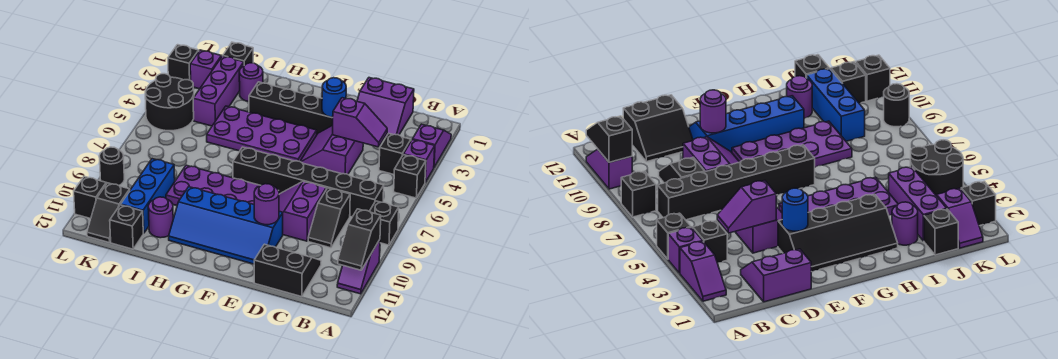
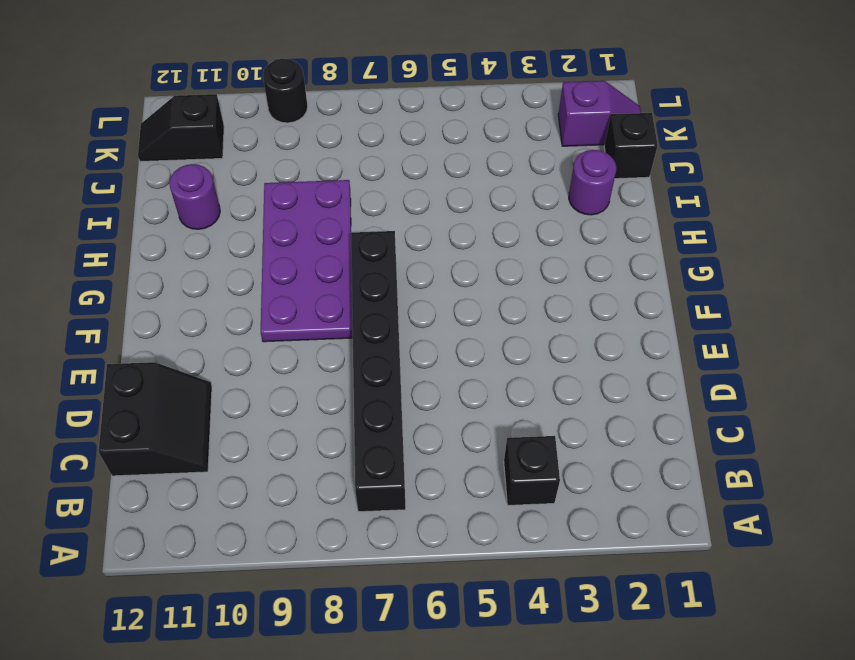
none -> purple slope A2:A3 level 1 top 3
none -> purple brick A4 level 1
none -> black brick A5 level 1
none -> black brick A8 level 1

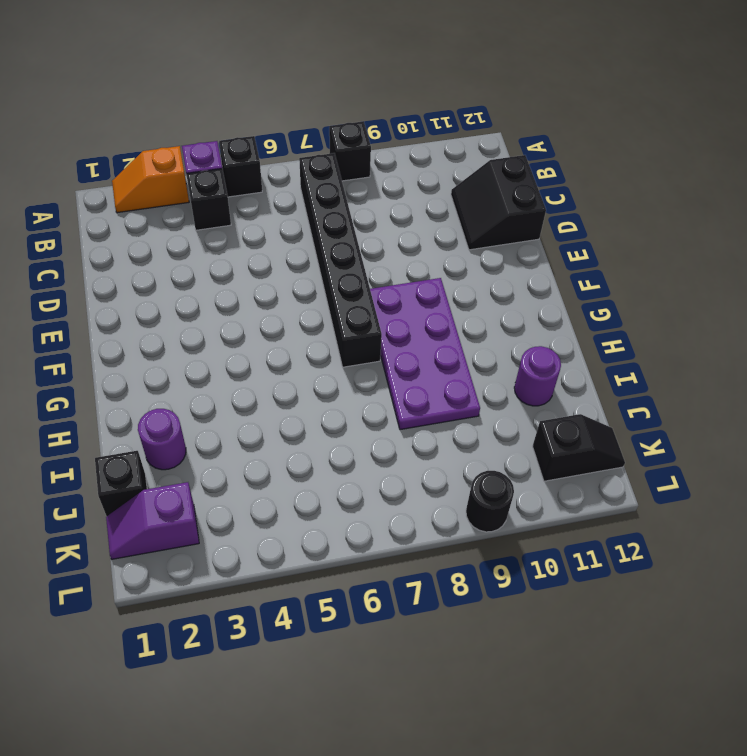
orange slope A2:A3 level 1 top 3 -> purple slope A2:A3 level 1 top 3
none -> purple slope A10:A11 level 1 top 10
none -> purple slope C1:D2 level 1 top 1
none -> black slope C8:C9 level 1 top 8
none -> purple slope D4:E5 level 1 top D

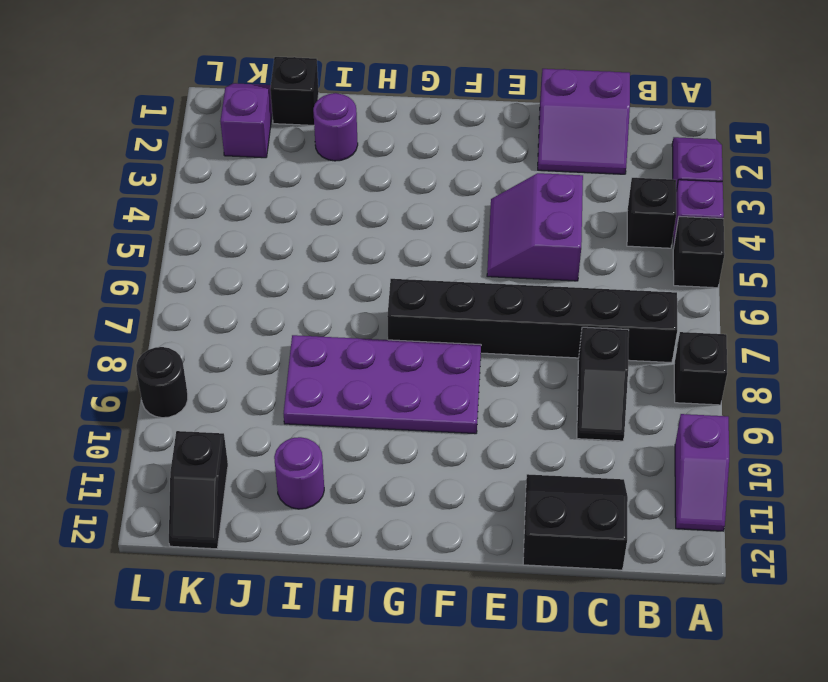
none -> purple slope D8:E9 level 1 top D
none -> black slope E2:H3 level 1 top 3
none -> blue slope E10:H11 level 1 top 10
none -> purple plate F4:I5 level 1

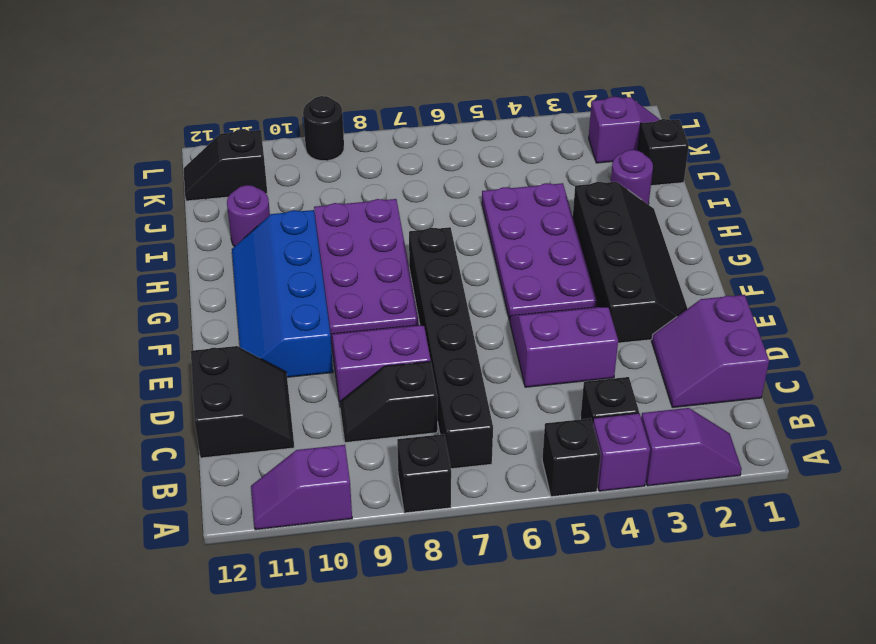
none -> purple brick J2:J4 level 1
none -> blue brick J9:J11 level 1
none -> black brick J12 level 1
none -> black round brick K4:L5 level 1

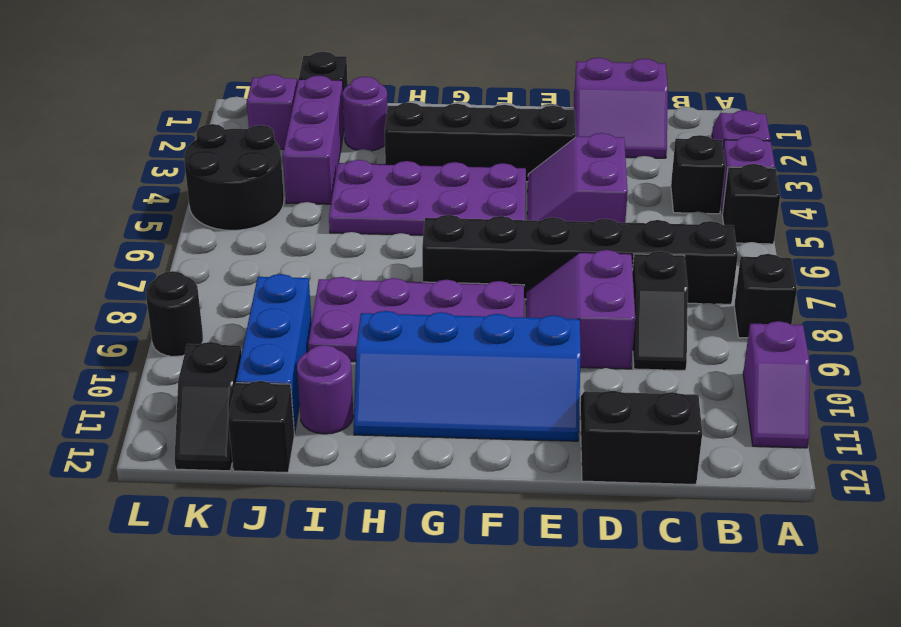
none -> black brick L2 level 1
none -> black brick L11 level 1
none -> black slope A10:A11 level 2 top 10
none -> purple slope C4:D4 level 2 top D

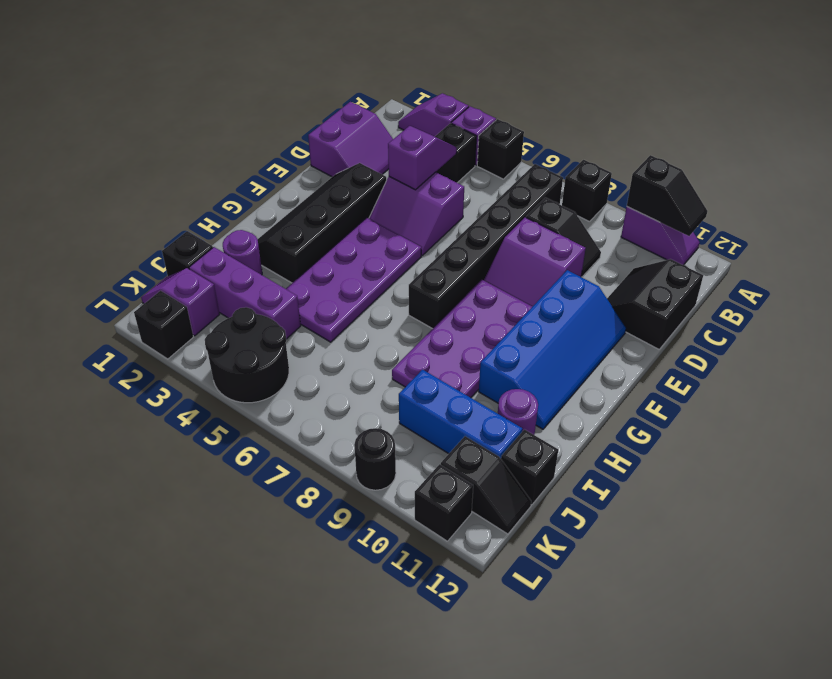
none -> blue round brick E3 level 2
none -> purple round brick E10 level 2

